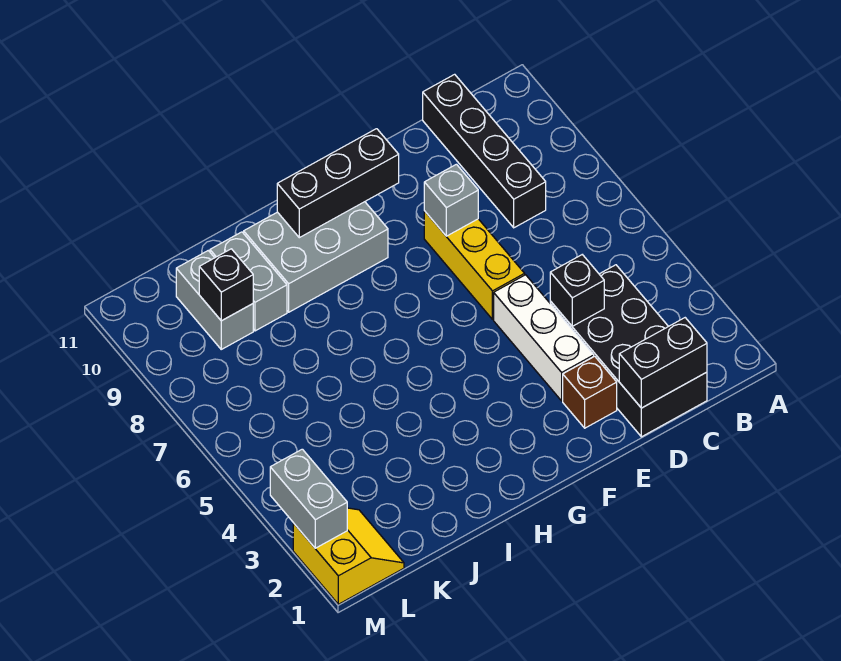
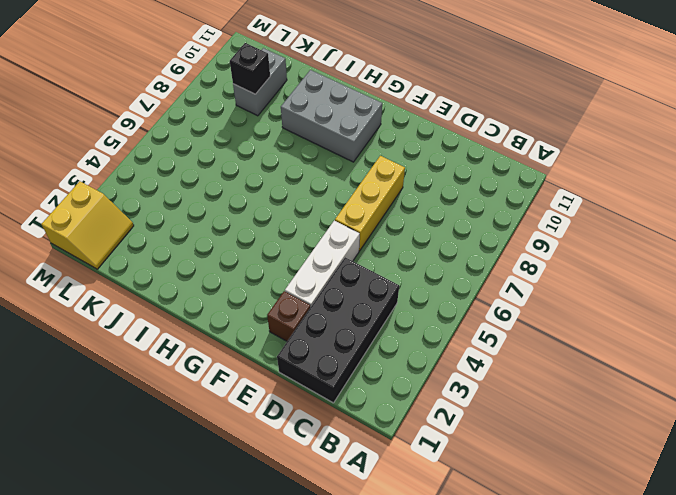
none -> black brick C8:C11 level 1
none -> grey brick J9:J10 level 1
none -> black brick C1:D1 level 2

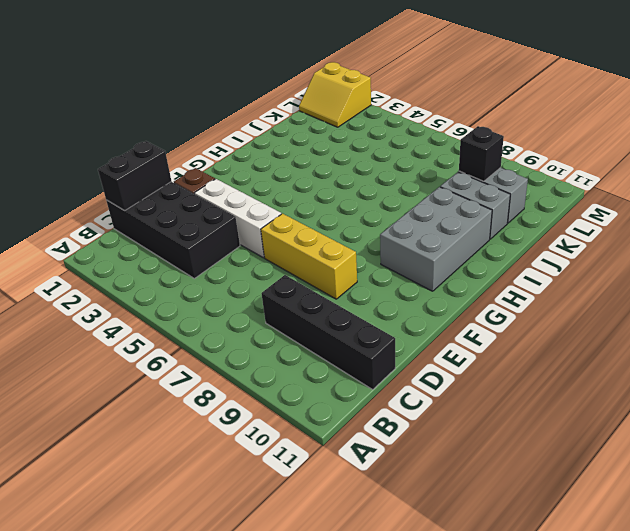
none -> black brick D4 level 2
none -> grey brick E8 level 2
none -> black brick F10:H10 level 2

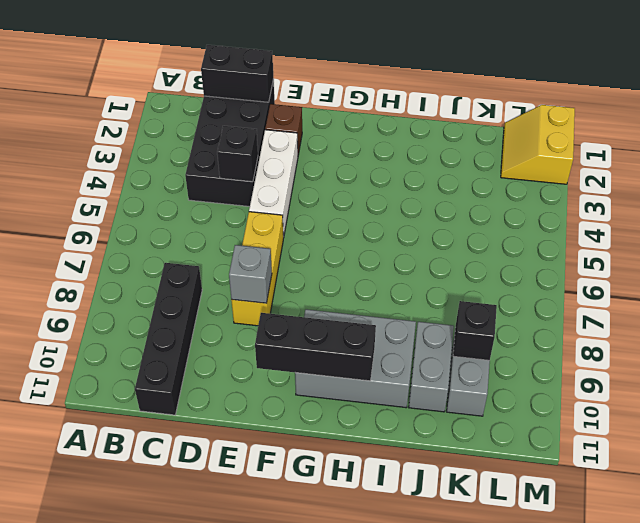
none -> grey brick M2:M3 level 2

